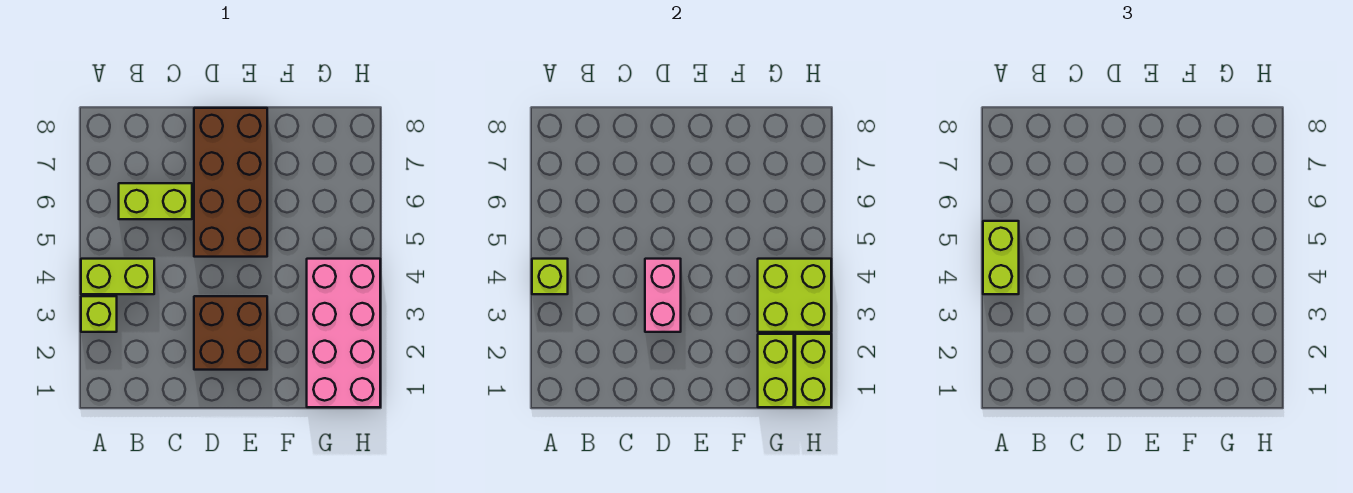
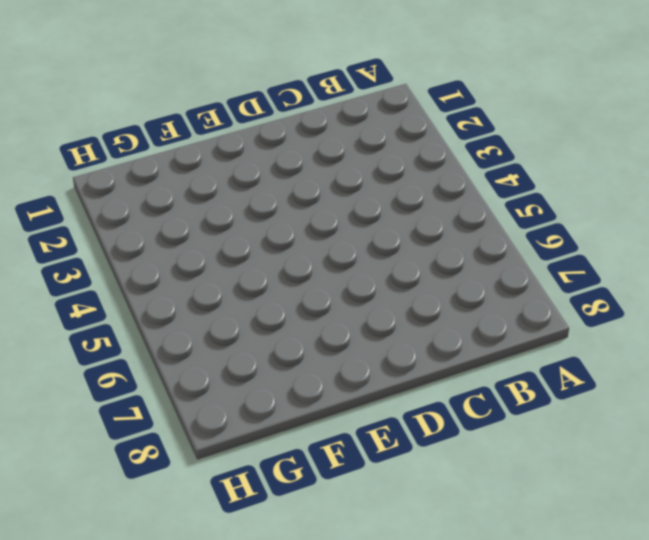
none -> lime brick A3 level 1
none -> lime brick A4:B4 level 1
none -> lime brick B6:C6 level 1

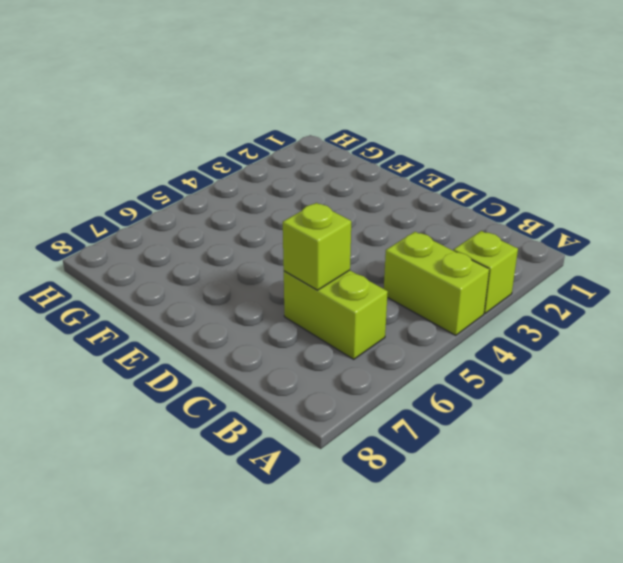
lime brick C6 level 2 -> lime brick A4 level 2
none -> brown brick D2:E3 level 1
none -> brown brick D5:E8 level 1
none -> pink brick G1:H4 level 1

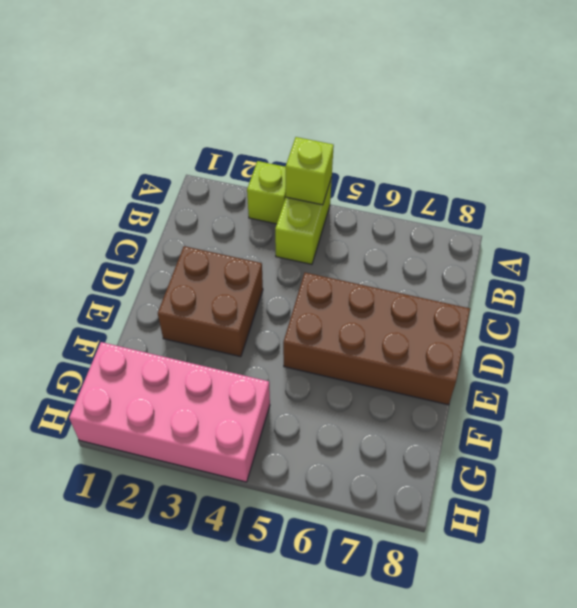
none -> lime brick B6:C6 level 1
none -> pink brick D3:D4 level 2
none -> lime brick G1:G2 level 2

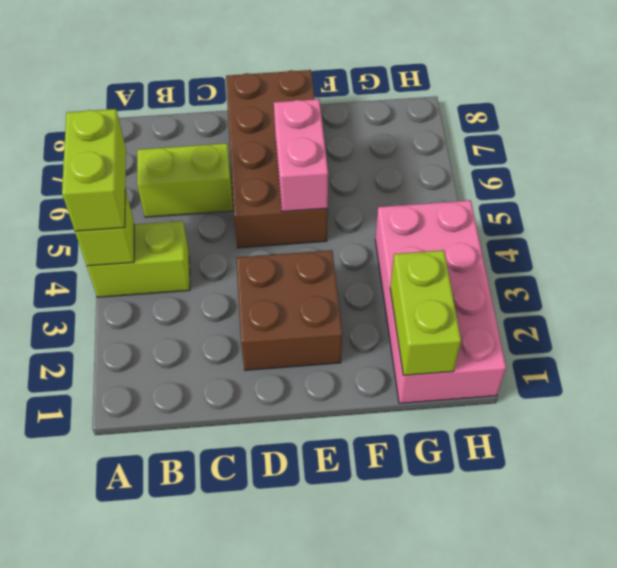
pink brick E5:E6 level 2 -> pink brick D3:D4 level 2
none -> lime brick A3 level 1
none -> lime brick G3:H4 level 2
none -> lime brick H1:H2 level 2

